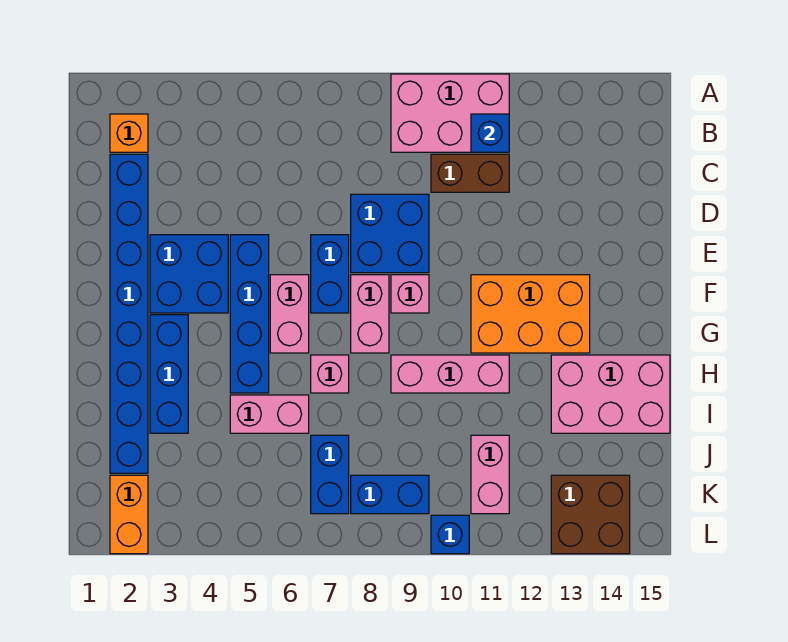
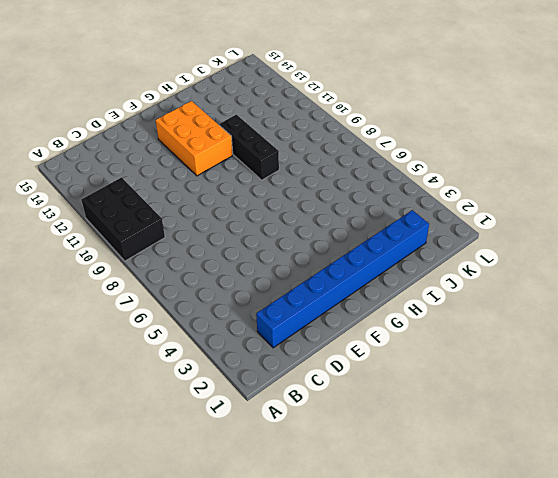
black brick A9:B11 level 1 -> pink brick A9:B11 level 1
black brick H9:H11 level 1 -> pink brick H9:H11 level 1
none -> orange brick B2 level 1
none -> brown brick C10:C11 level 1
none -> blue brick D8:E9 level 1

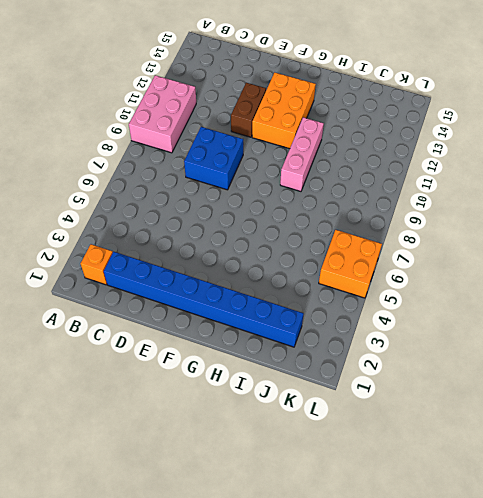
brown brick E11:E12 level 1 -> brown brick C10:C11 level 1
orange brick K5:L6 level 1 -> none
none -> blue brick E3:F4 level 1
none -> blue brick E5:H5 level 1
none -> blue brick E7:F7 level 1

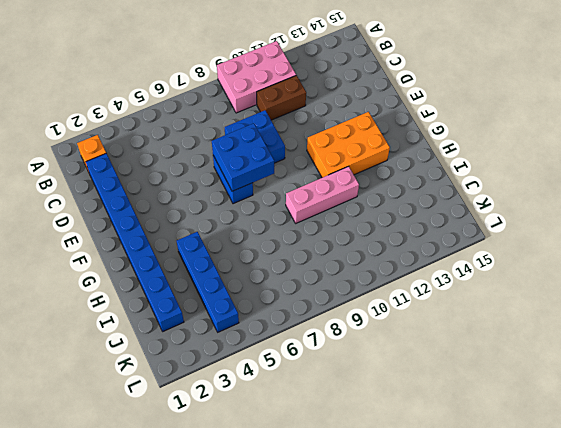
blue brick E7:F8 level 2 -> blue brick E3:F4 level 1
blue brick H4:K4 level 1 -> blue brick E5:H5 level 1
none -> pink brick F6:G6 level 1
none -> pink brick F8:G8 level 1
none -> pink brick F9 level 1

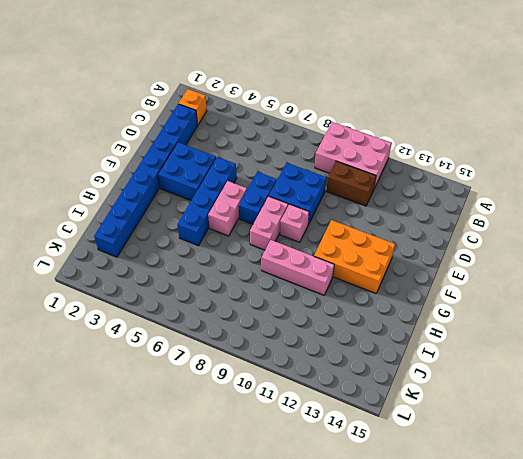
none -> blue brick G3:I3 level 1
none -> pink brick H7 level 1
none -> pink brick H13:I15 level 1

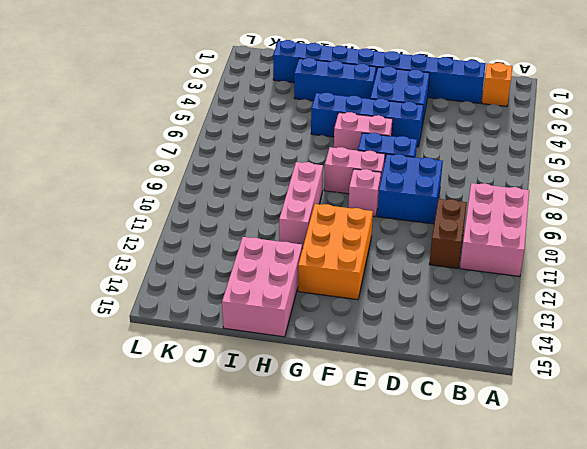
none -> pink brick H7 level 1
none -> pink brick I5:I6 level 1
none -> blue brick J7:K7 level 1

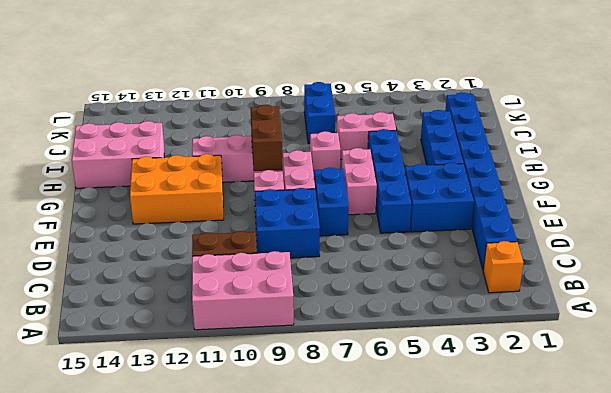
brown brick G9:H9 level 2 -> none
none -> pink brick J11:K11 level 1
none -> orange brick K2:L2 level 1
none -> blue brick K8:K9 level 1

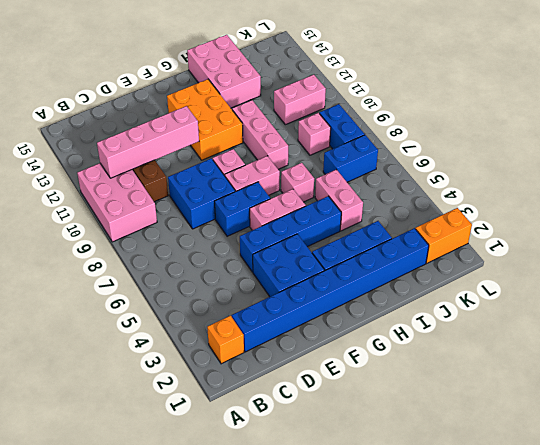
pink brick B11:E11 level 2 -> blue brick B11 level 2
pink brick J9 level 1 -> none
none -> brown brick K13:L14 level 1
none -> blue brick L10 level 1

